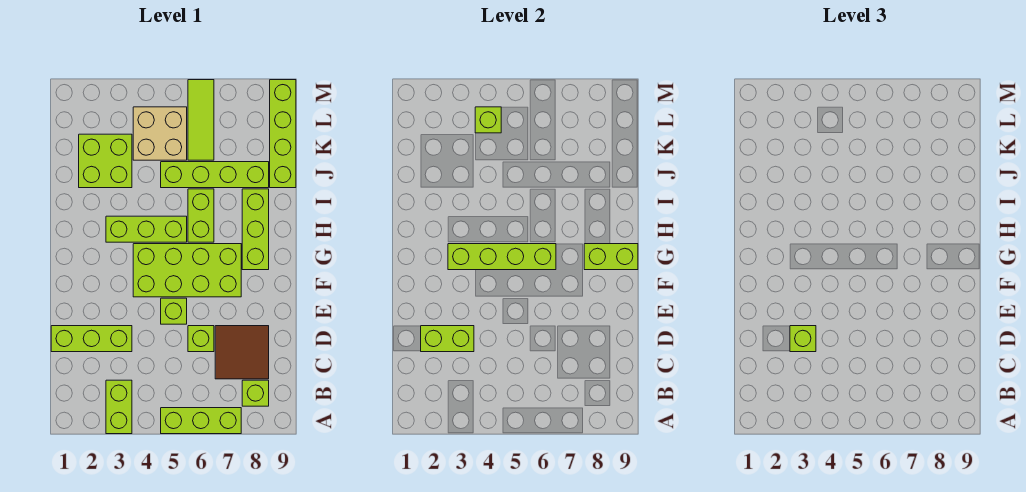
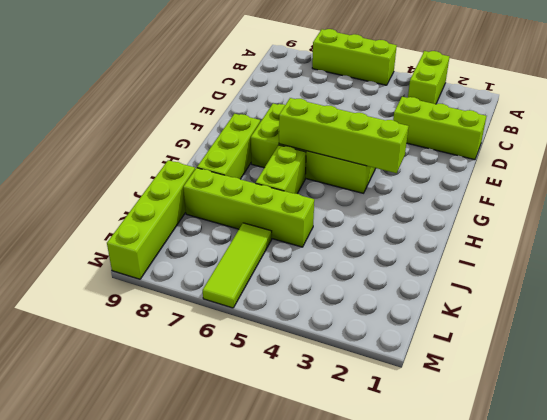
none -> lime brick B8 level 1
none -> brown tile C7:D8 level 1
none -> lime brick D6 level 1

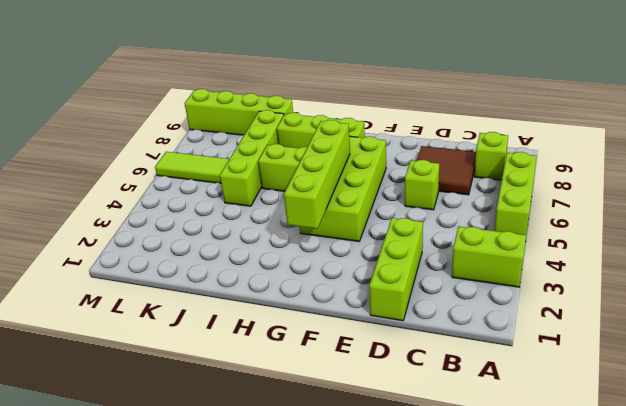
none -> lime brick E5 level 1
none -> lime brick H3:H5 level 1
none -> lime brick J2:K3 level 1

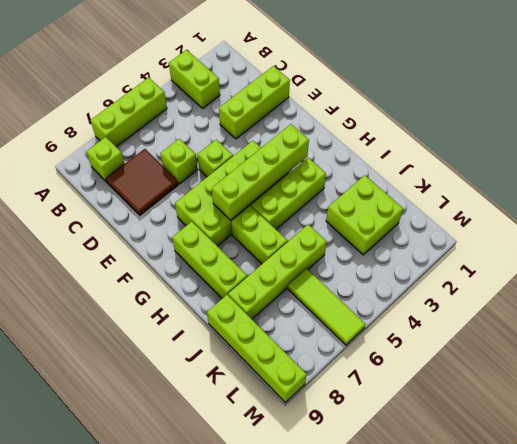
none -> tan brick K4:L5 level 1
none -> lime brick D2:D3 level 2
none -> lime brick G8:G9 level 2

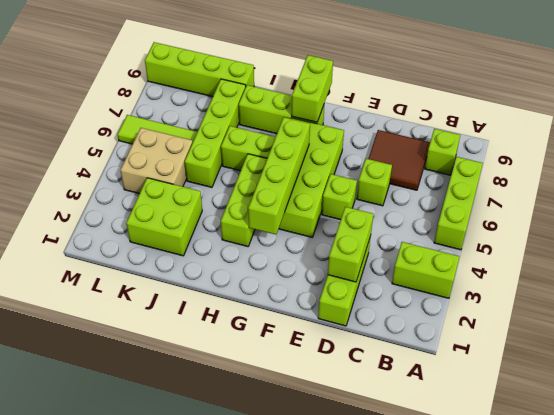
none -> lime brick L4 level 2
none -> lime brick D3 level 3

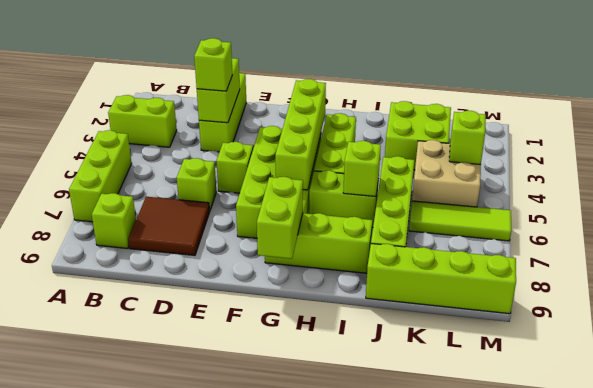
lime brick I6 level 2 -> none

